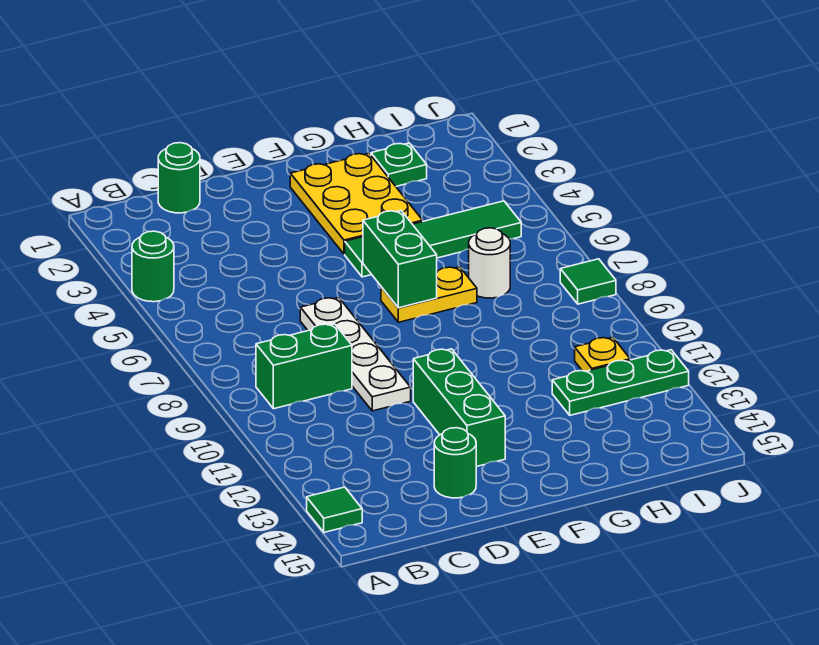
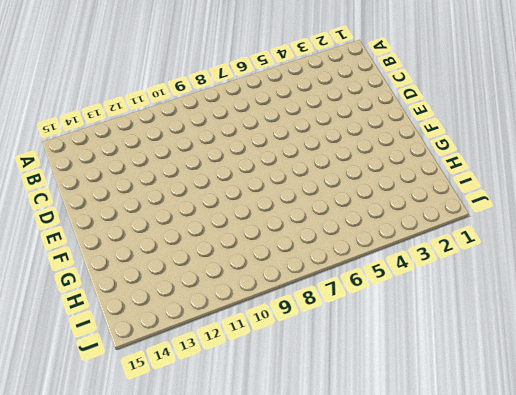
none -> green round brick A4 level 1
none -> green tile A14 level 1
none -> green brick B9:C9 level 1

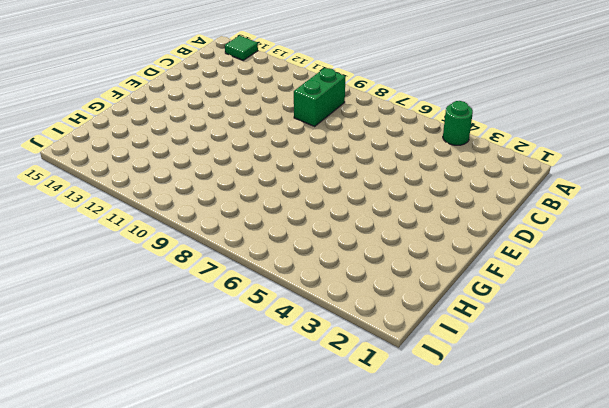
none -> green round brick C1 level 1
none -> white plate D7:D10 level 1
none -> green round brick D14 level 1

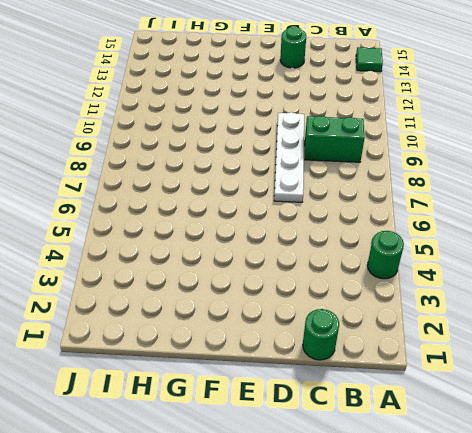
none -> green brick E11:E13 level 1
none -> yellow plate F2:G4 level 1
none -> green tile F5:I5 level 1

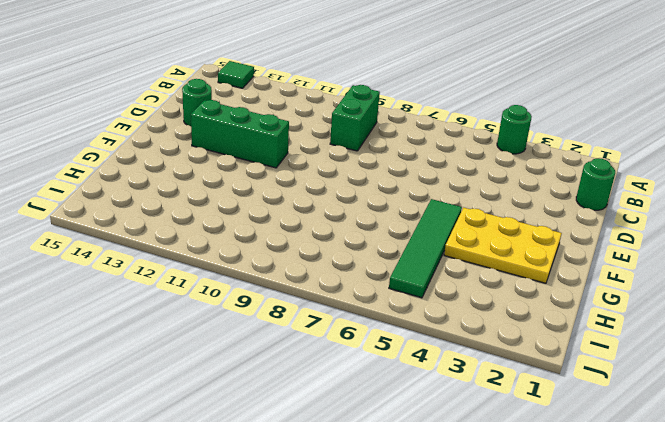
none -> white plate D7:D10 level 1
none -> yellow plate F7:G7 level 1
none -> green plate H2 level 1

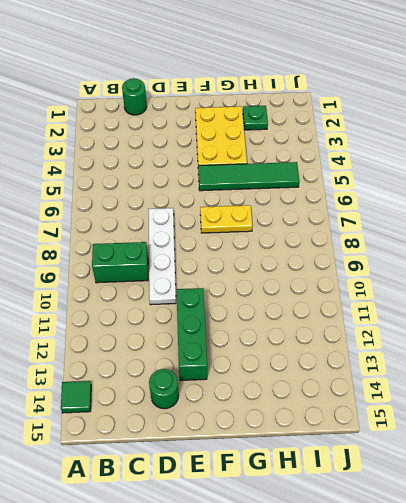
none -> green round brick A4 level 1
none -> white round brick H7 level 1
none -> green plate H12:J12 level 1

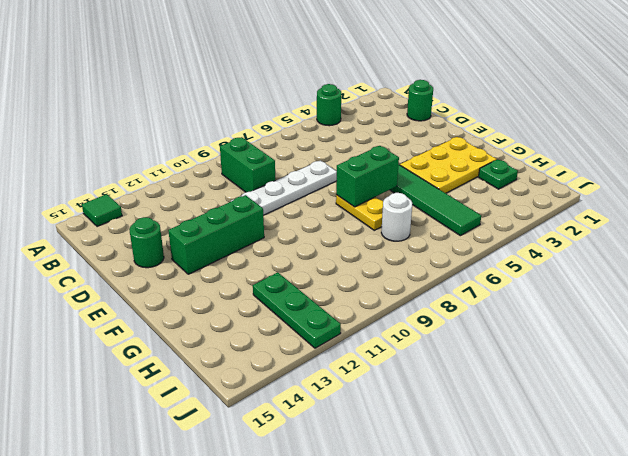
none -> yellow plate I11 level 1
none -> green tile J8 level 1

